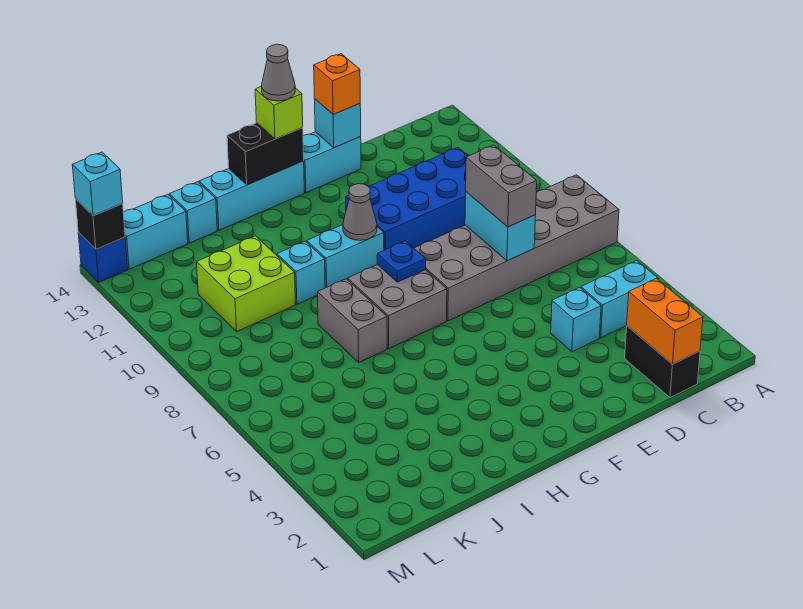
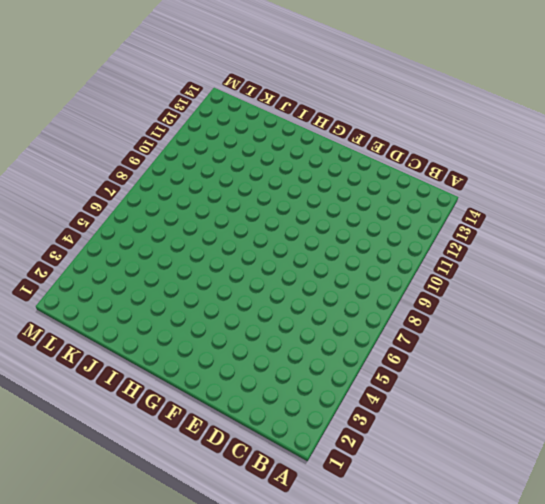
none -> grey brick A7:F8 level 1
none -> cyan brick B4:C4 level 1
none -> black brick C1:C2 level 1

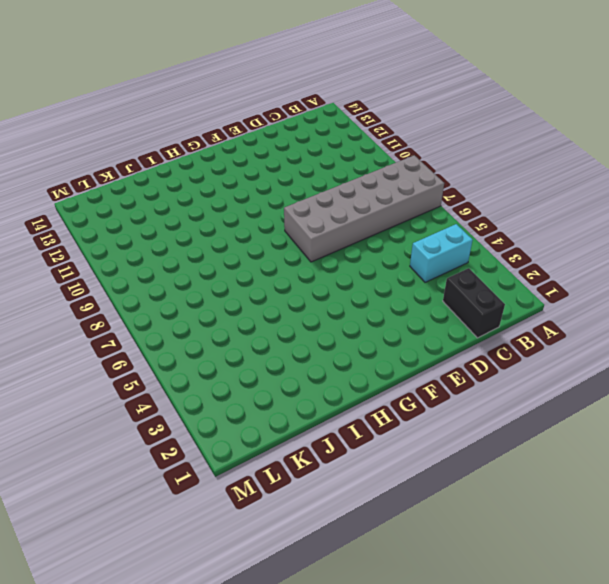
none -> blue brick C10:F11 level 1
none -> cyan brick D4 level 1
none -> cyan brick E14:F14 level 1

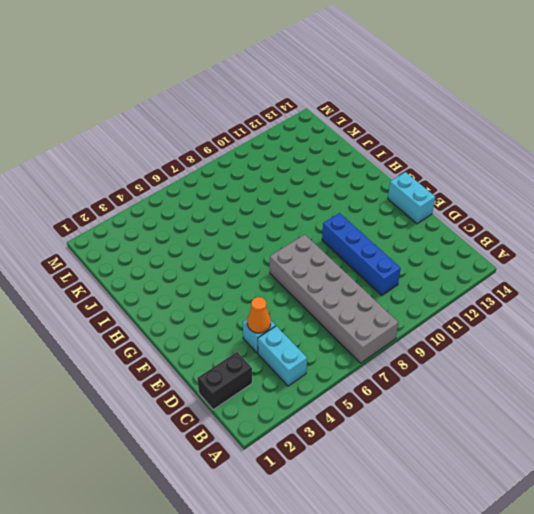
blue brick C10:F10 level 1 -> blue brick C10:F11 level 1
orange cone D4 level 2 -> none
none -> grey brick G7:H8 level 1
none -> cyan brick G10:H10 level 1
none -> cyan brick G14:I14 level 1

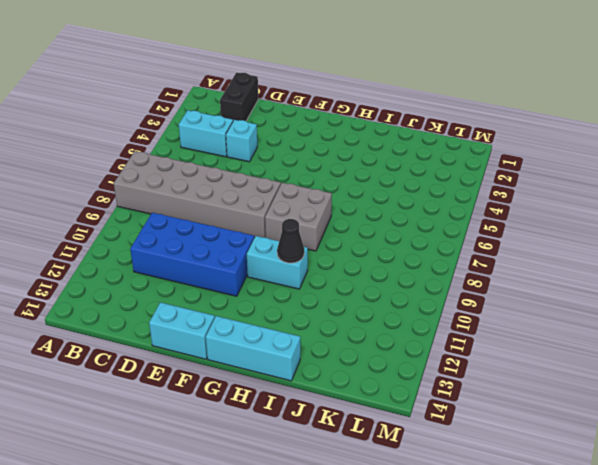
black cone H10 level 2 -> none
none -> grey brick I7:I8 level 1
none -> cyan brick I10 level 1
none -> lime brick J10:K11 level 1

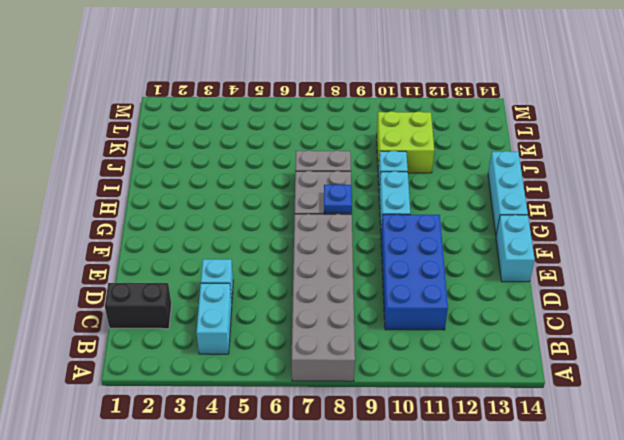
none -> cyan brick J14 level 1
none -> cyan brick K14:L14 level 1
none -> blue brick M14 level 1

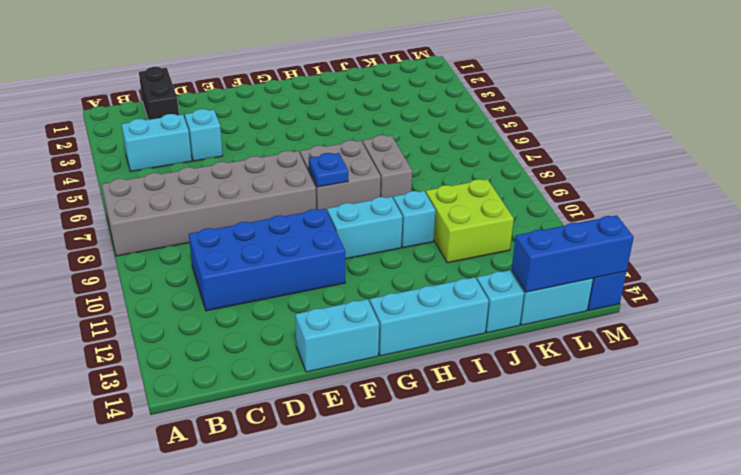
blue brick K14:M14 level 2 -> black brick M14 level 2
none -> orange brick C1:C2 level 2
none -> cyan brick D7:D8 level 2
none -> cyan brick E14 level 2

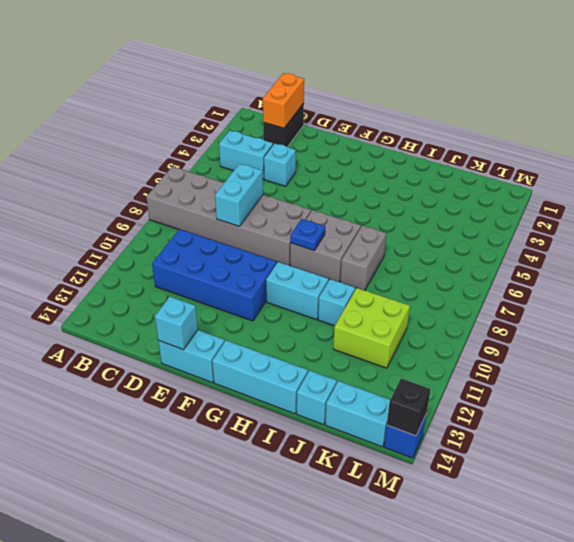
none -> grey cone G10 level 2
none -> black brick G14:H14 level 2
none -> grey brick D7:D8 level 3

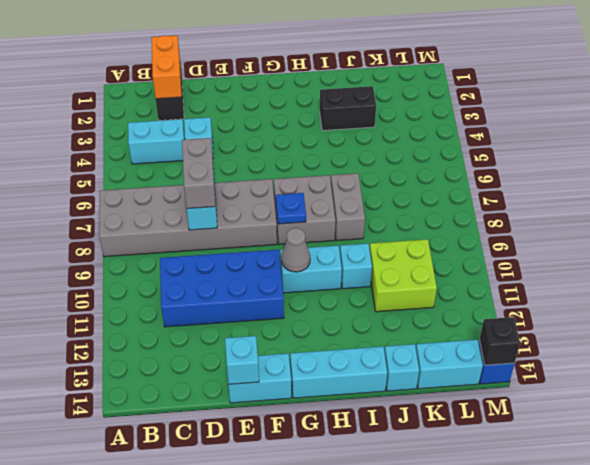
black brick I3:J3 level 1 -> black brick G14:H14 level 2
none -> orange brick E14 level 3
none -> lime brick G14 level 3
none -> cyan brick M14 level 3

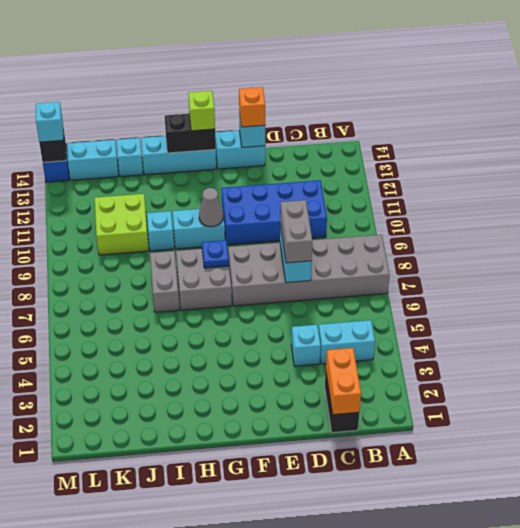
none -> grey cone G14 level 4

